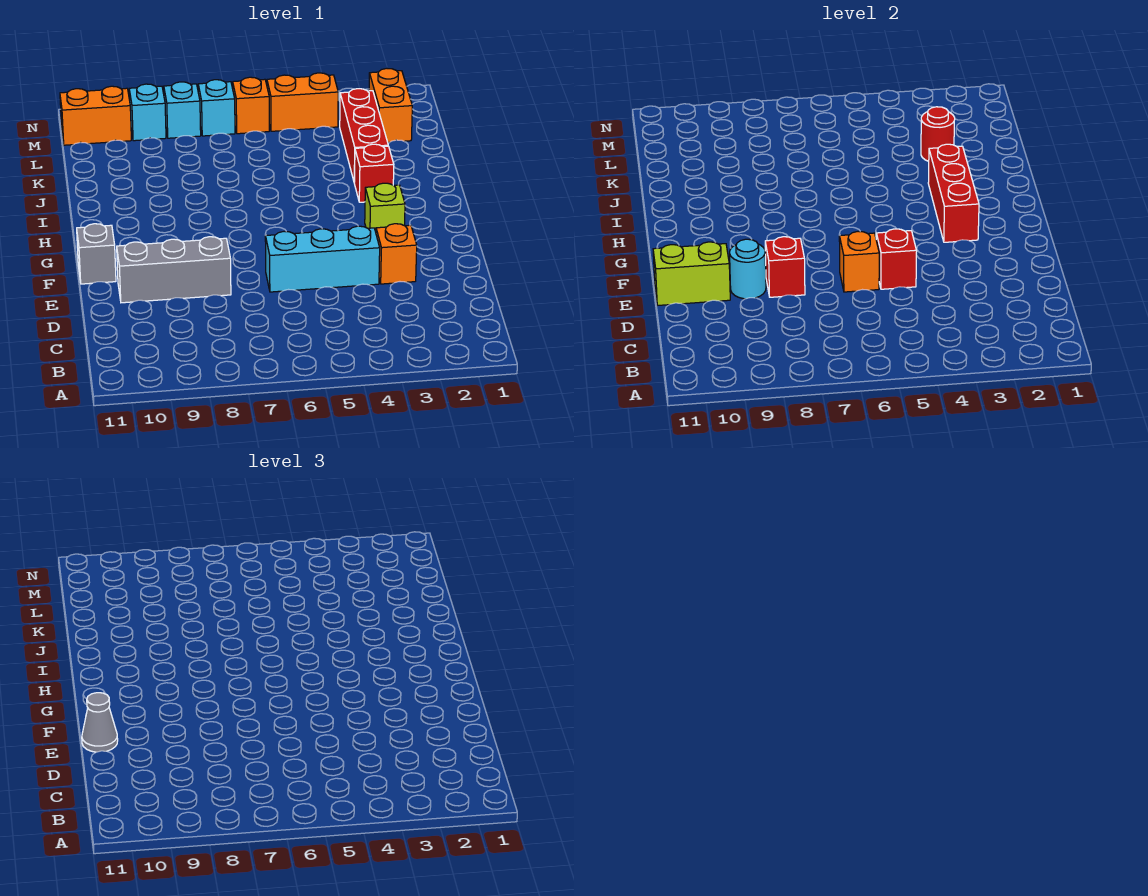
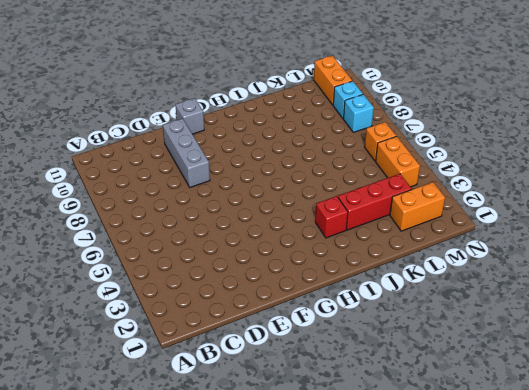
none -> orange brick E3 level 1
none -> cyan brick E4:E6 level 1
none -> lime brick G3 level 1

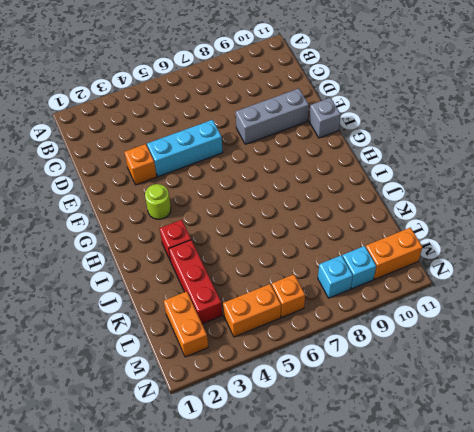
lime round brick G3 level 1 -> lime brick G3 level 1
none -> cyan brick M7 level 1
none -> red brick E5 level 2
none -> orange brick E6 level 2

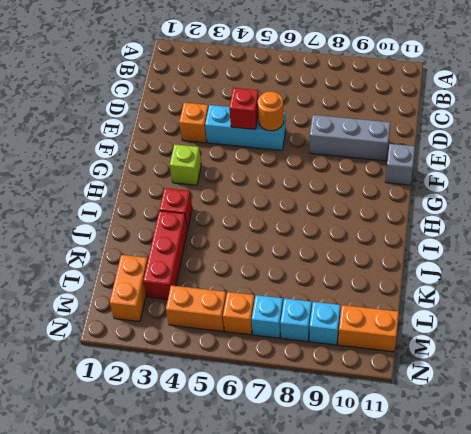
orange round brick E6 level 2 -> orange brick E6 level 2
none -> red brick E8 level 2
none -> cyan round brick E9 level 2
none -> lime brick E10:E11 level 2

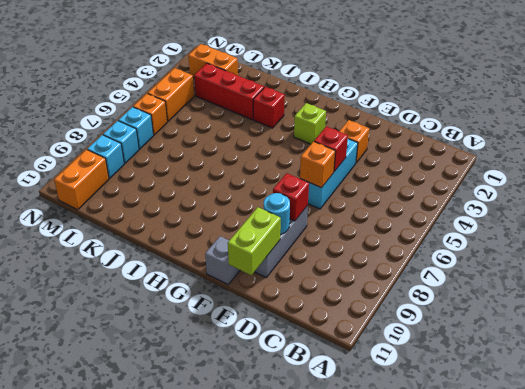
none -> red brick G3:I3 level 2
none -> red round brick K3 level 2
none -> grey cone E11 level 3

